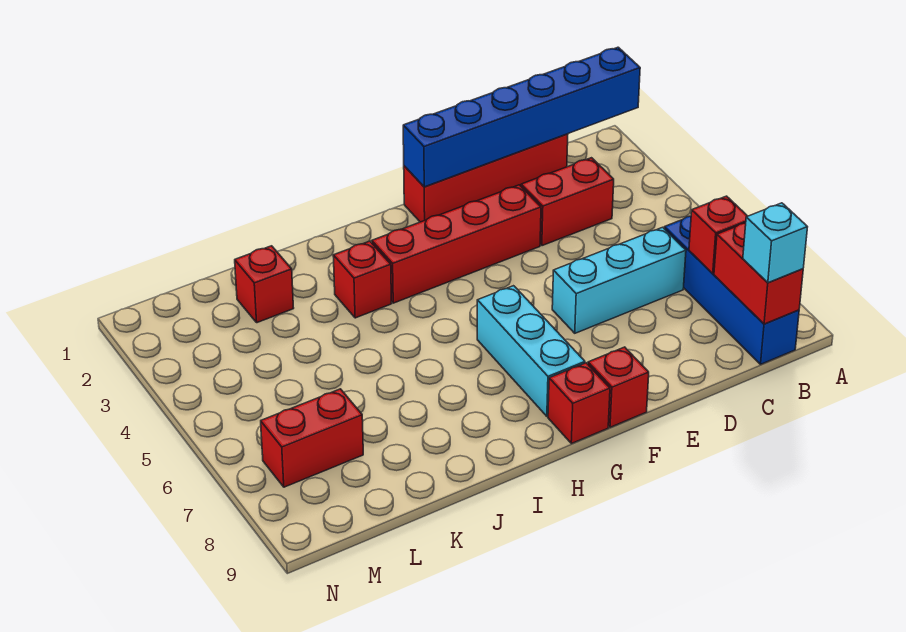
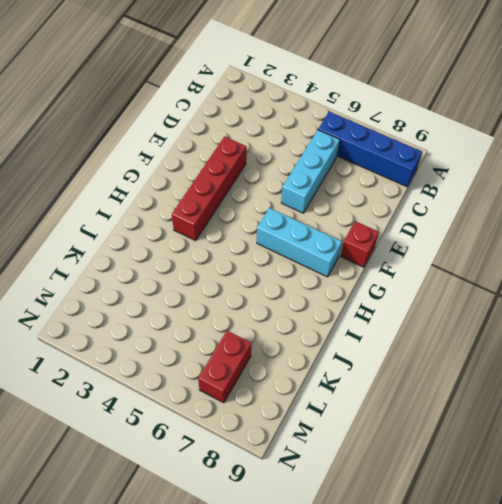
none -> red brick C1:F1 level 1
none -> red brick C3:D3 level 1
none -> red brick G9 level 1

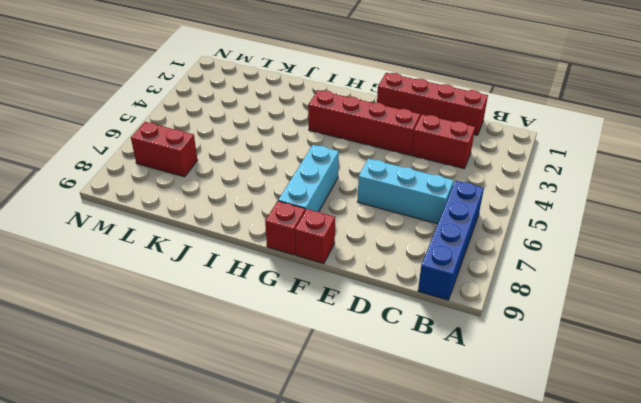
none -> red brick I3 level 1
none -> red brick K2 level 1
none -> blue brick A1:F1 level 2

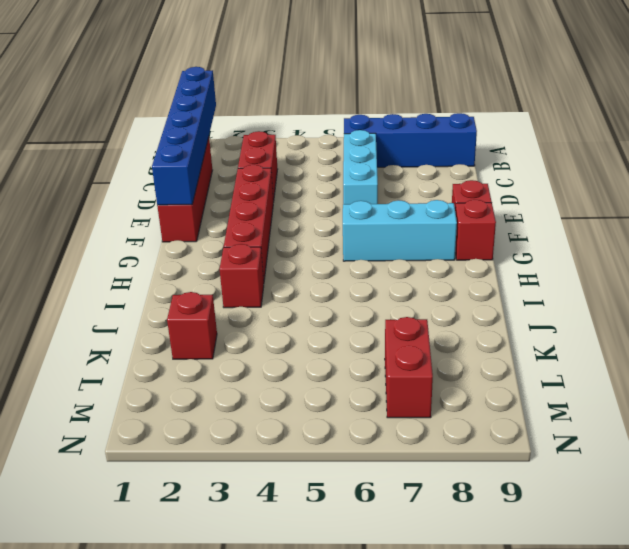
none -> red brick B7 level 2
none -> red brick B8:B9 level 2
none -> cyan brick B9 level 3

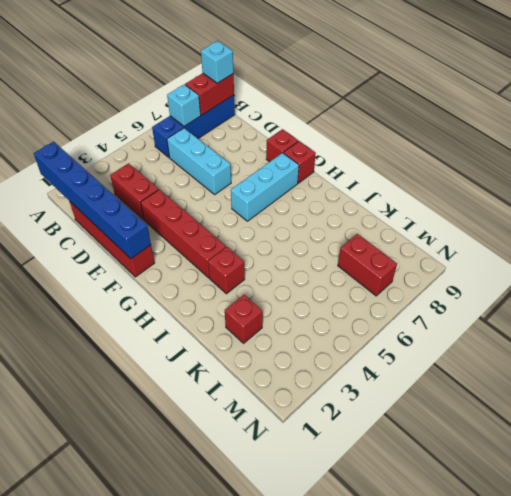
cyan brick B7 level 2 -> red brick B7 level 2

